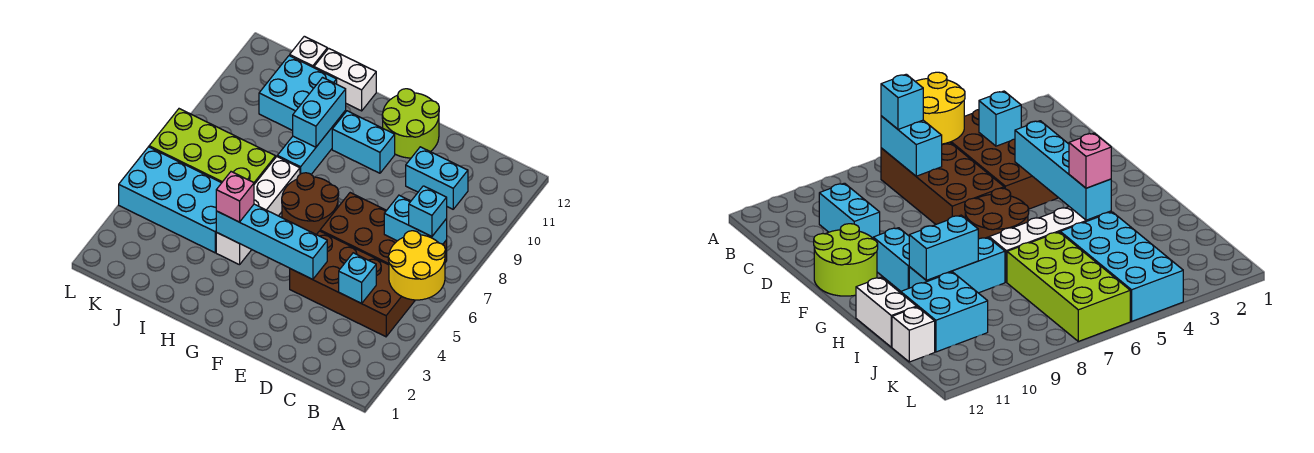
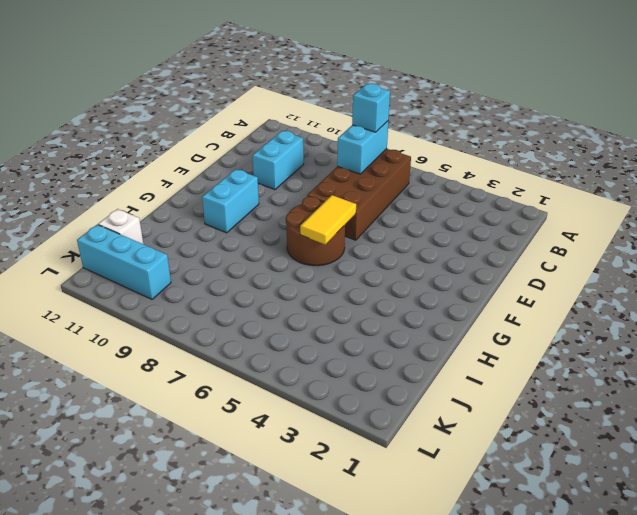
yellow tile F6:G6 level 2 -> none
cyan brick K10:K12 level 1 -> cyan brick H8:H10 level 1
none -> brown brick B4:E5 level 1
none -> lime round brick E11:F12 level 1
none -> white brick H4:H7 level 1

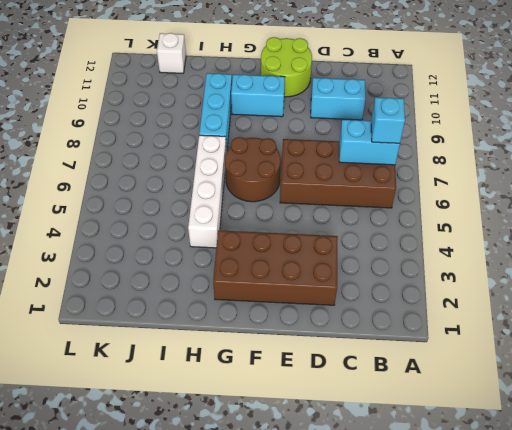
brown brick D2:G3 level 1 -> brown brick B4:E5 level 1
none -> white brick H12:I12 level 1
none -> cyan brick I4:L5 level 1
none -> lime brick I6:L7 level 1

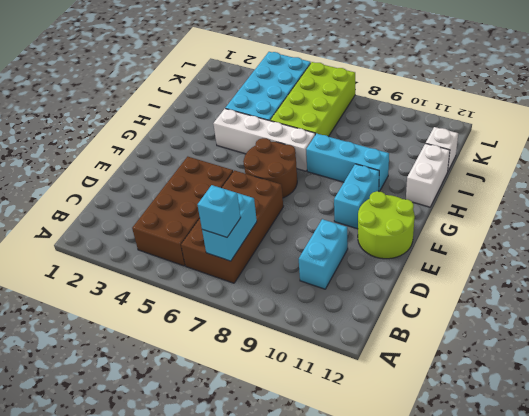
none -> cyan brick I10:J11 level 1
none -> yellow round brick A5:B6 level 2
none -> cyan brick C4 level 2

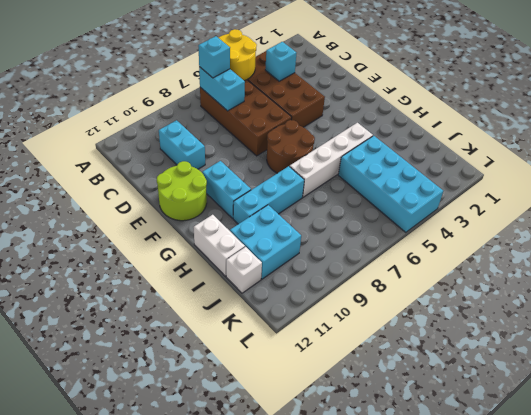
none -> lime brick I6:L7 level 1
none -> cyan brick E4:H4 level 2
none -> cyan brick H9:H10 level 2

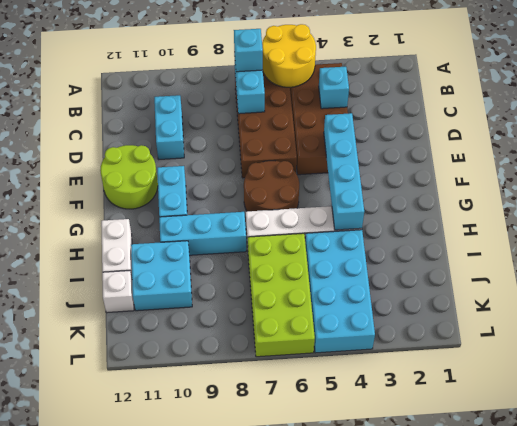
none -> cyan brick H9:H10 level 2
none -> pink brick H4 level 3

